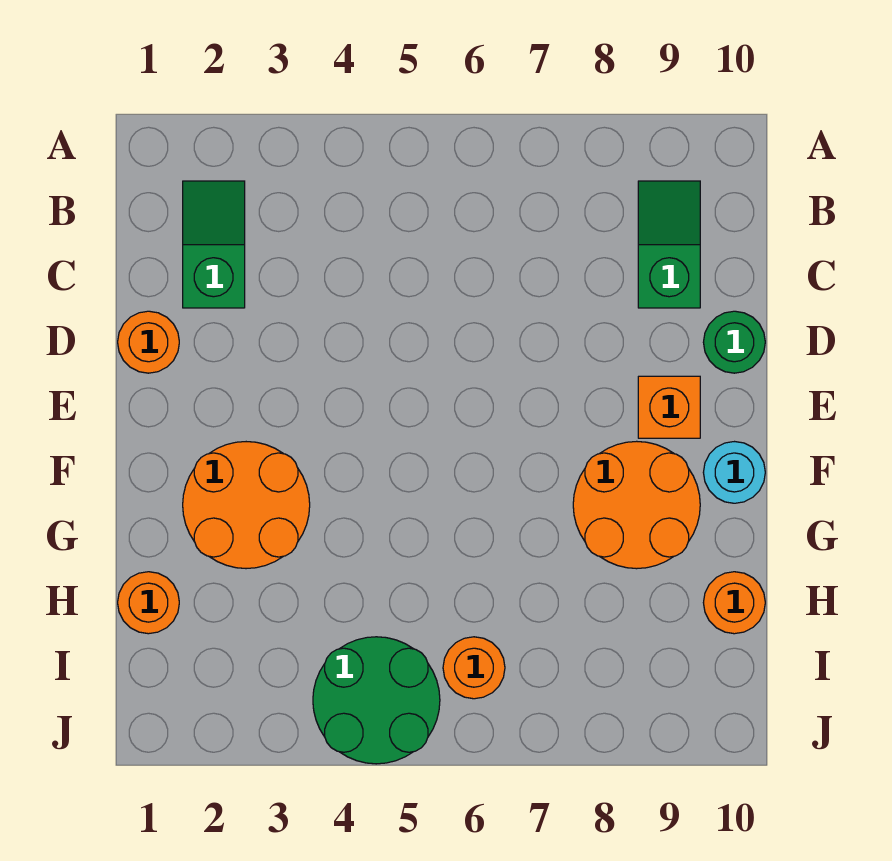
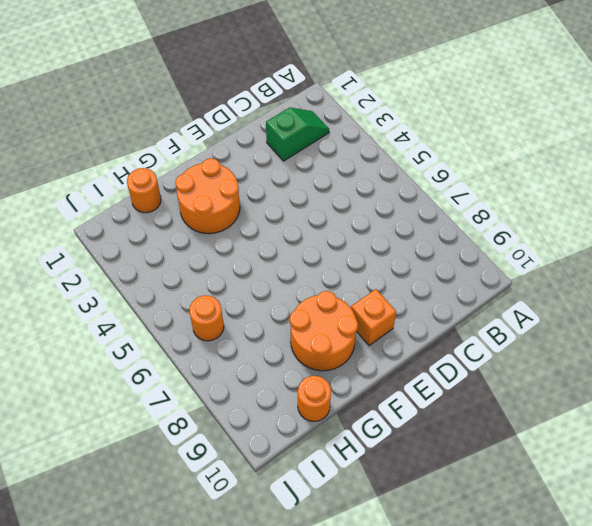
none -> green slope B9:C9 level 1 top C
none -> orange round brick D1 level 1
none -> green round brick D10 level 1

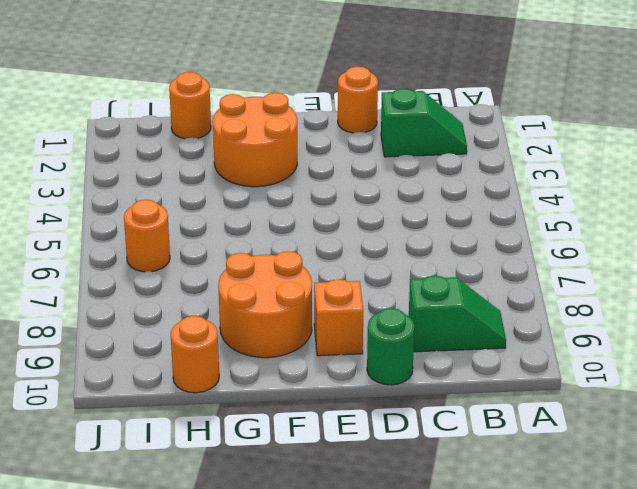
none -> cyan round brick F10 level 1
none -> green round brick I4:J5 level 1

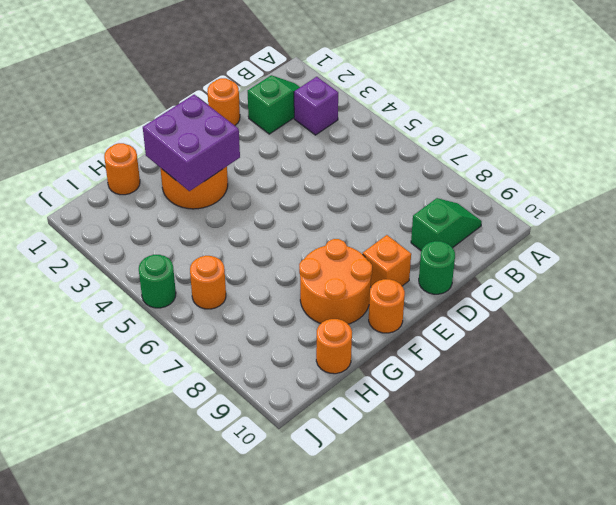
purple brick B3 level 1 -> none
purple brick F2:G3 level 2 -> none
orange round brick F10 level 1 -> cyan round brick F10 level 1
green round brick J5 level 1 -> green round brick I4:J5 level 1

